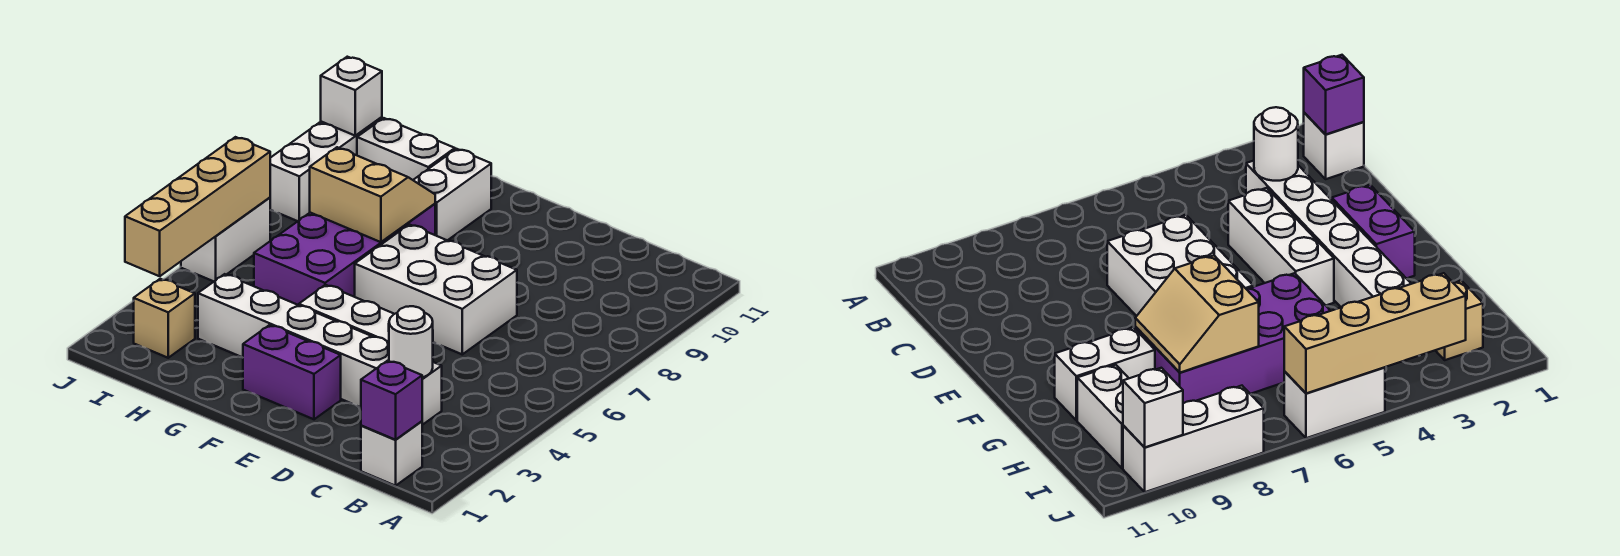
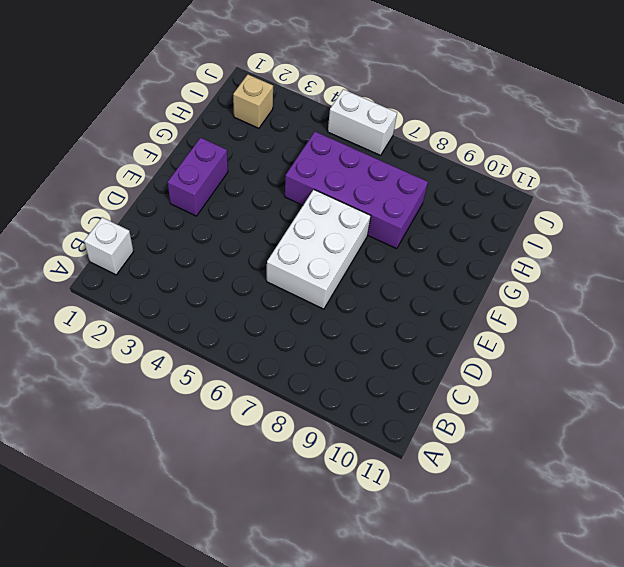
none -> white brick C3:H3 level 1
none -> white brick D4:F4 level 1
none -> white brick G9:G10 level 1

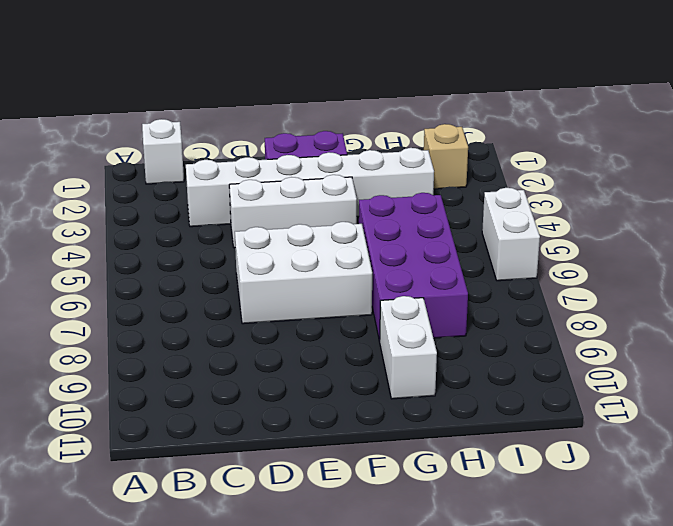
none -> white brick H10:I10 level 1
none -> white brick J8:J10 level 1
none -> purple brick B1 level 2

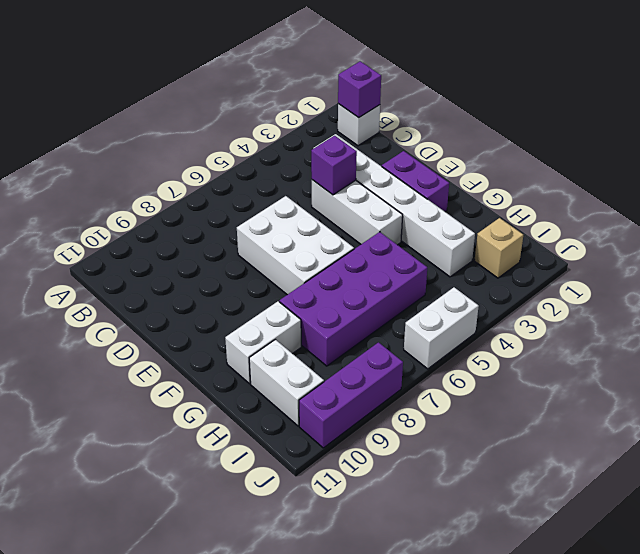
purple brick D4 level 2 -> none
purple brick J8:J10 level 1 -> white brick J8:J10 level 1
none -> white round brick C3 level 2
none -> tan slope G7:H8 level 2 top 7
none -> tan brick J3:J6 level 2

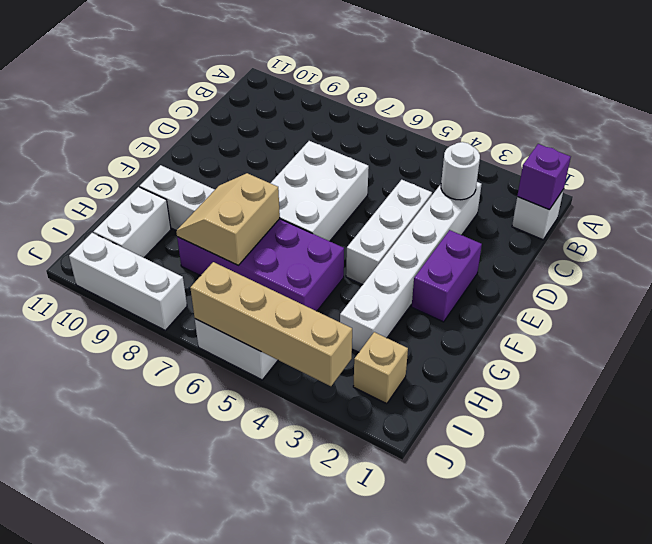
none -> white brick J10 level 2

